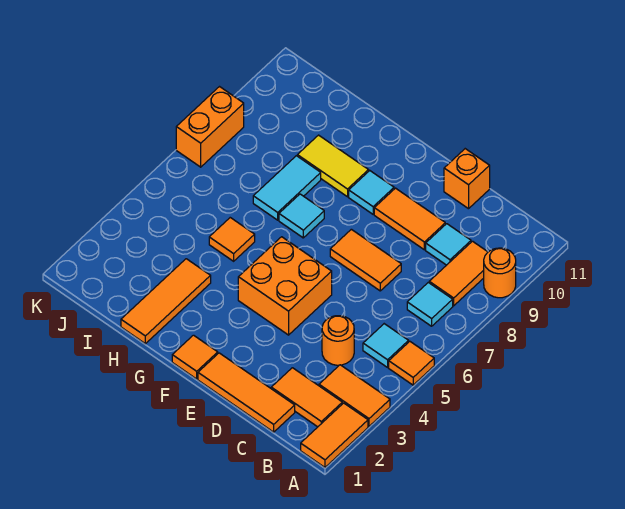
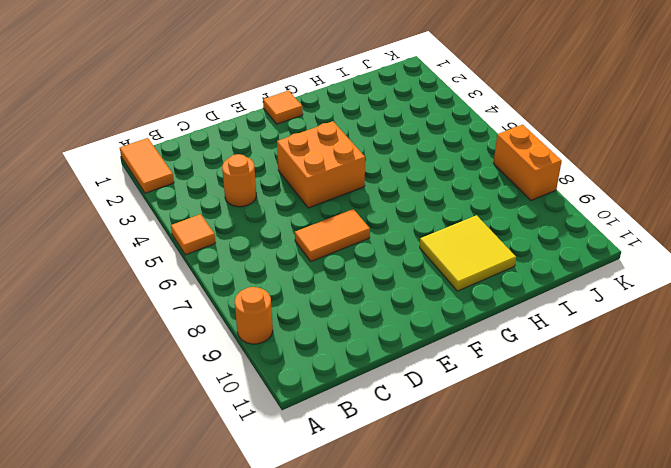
yellow tile G9:H10 level 1 -> yellow tile G9:H9 level 1
none -> orange tile A3:B3 level 1
none -> orange tile B2:C2 level 1
none -> cyan tile B5 level 1

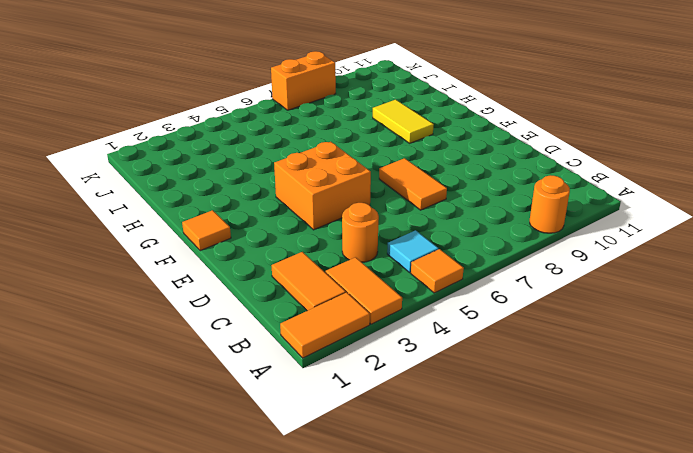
none -> cyan tile B7 level 1
none -> orange tile B8:B9 level 1
none -> orange tile C1:E1 level 1

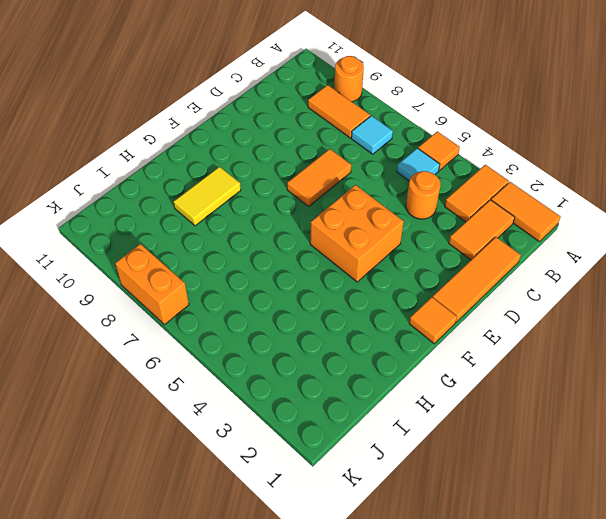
none -> cyan tile C9 level 1
none -> orange tile D9:E9 level 1
none -> orange brick D11 level 1

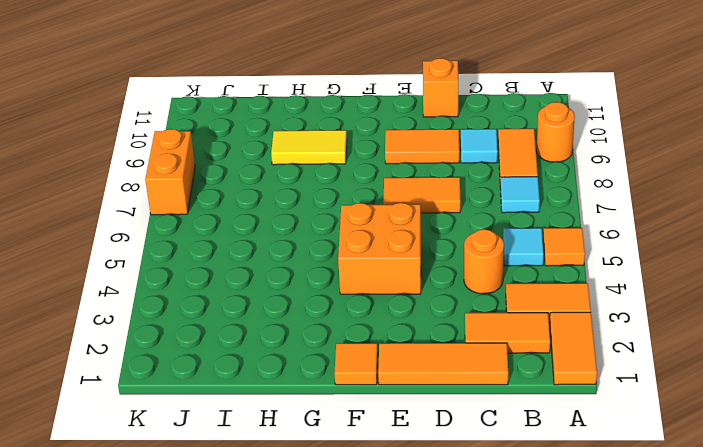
none -> cyan tile F9 level 1
none -> cyan tile G7 level 1
none -> orange tile H1:H3 level 1

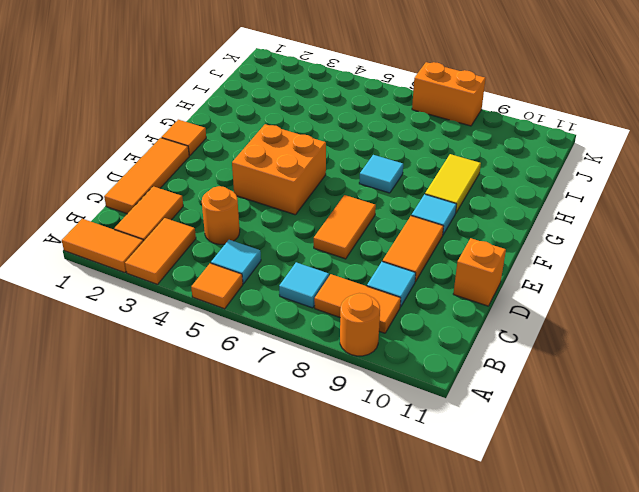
none -> orange tile H1:H3 level 1
none -> orange tile H5 level 1
none -> cyan tile H7:H8 level 1

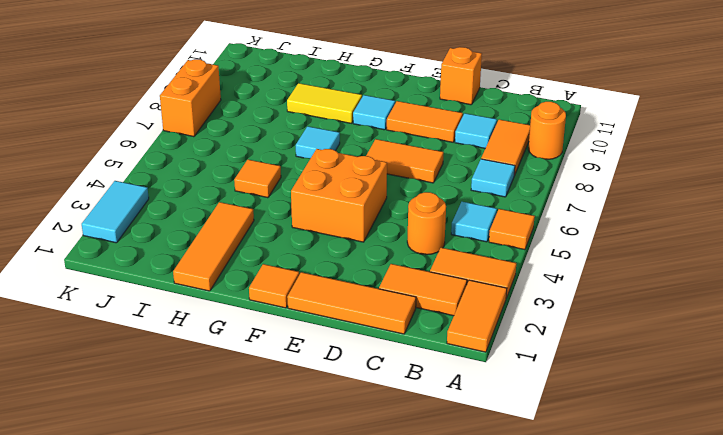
cyan tile K2:K3 level 1 -> cyan tile H7:H8 level 1

